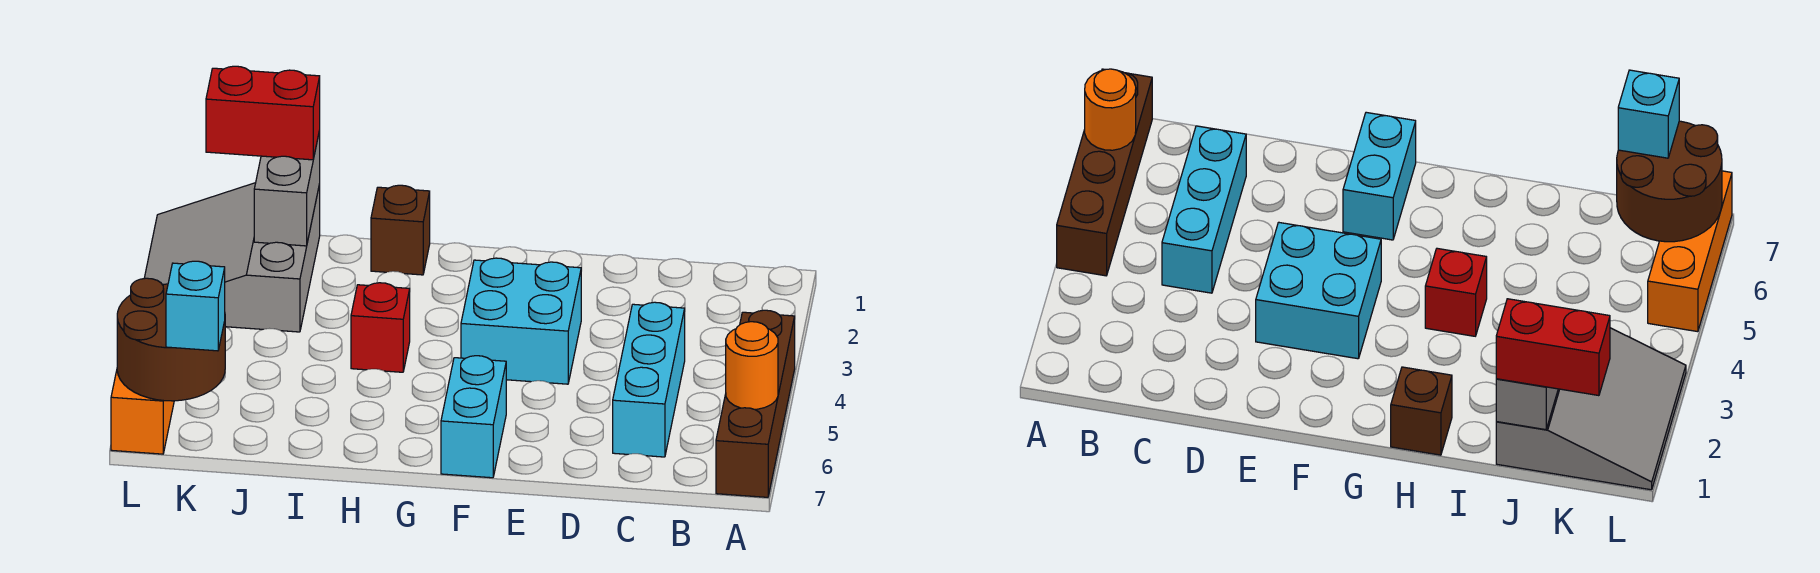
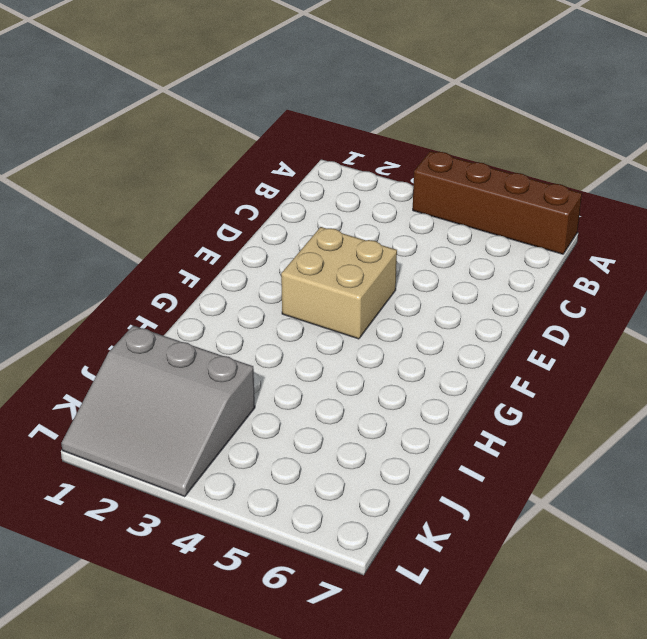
tan brick E3:F4 level 1 -> cyan brick E3:F4 level 1
none -> cyan brick C4:C6 level 1
none -> cyan brick F6:F7 level 1
none -> brown brick H1 level 1

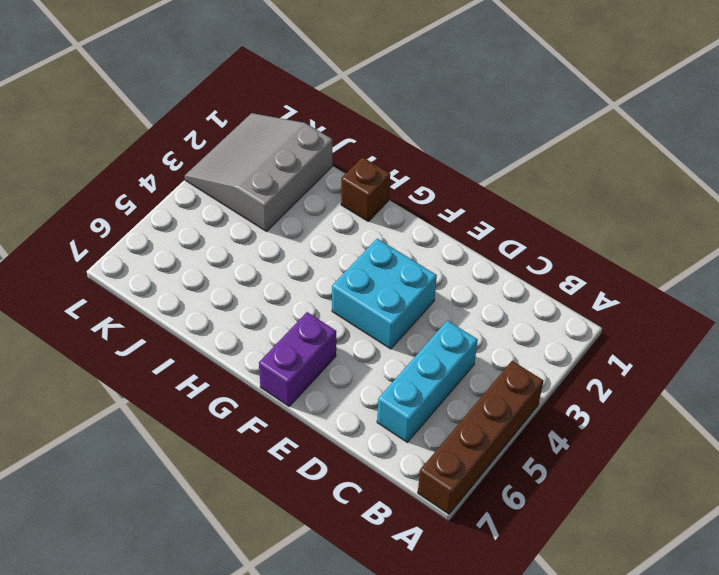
purple brick F6:F7 level 1 -> cyan brick F6:F7 level 1
none -> red brick H4 level 1
none -> orange brick L5:L7 level 1
none -> orange round brick A6 level 2

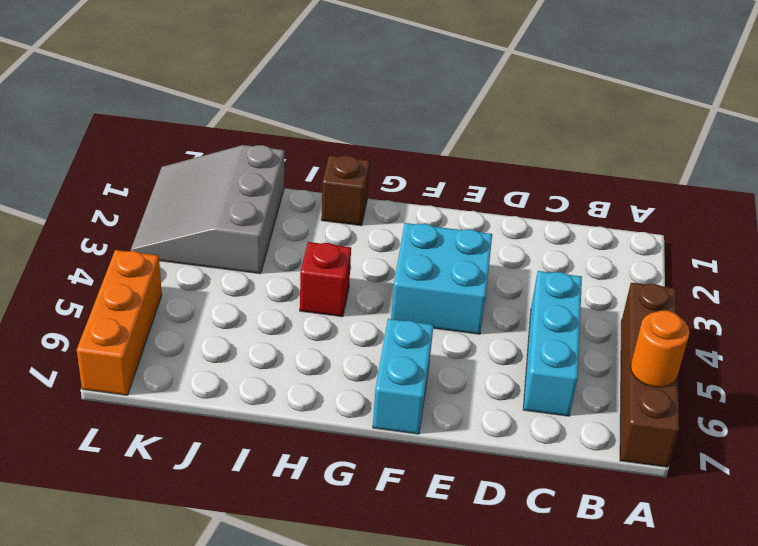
none -> grey brick J1:J2 level 2
none -> brown round brick K6:L7 level 2
none -> red brick J1:K1 level 3

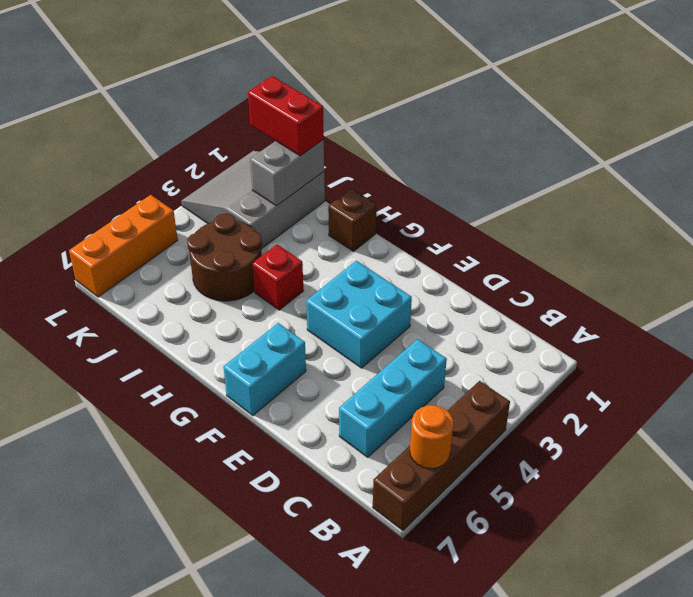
brown round brick I4:J5 level 1 -> brown round brick K6:L7 level 2
none -> cyan brick K7 level 3

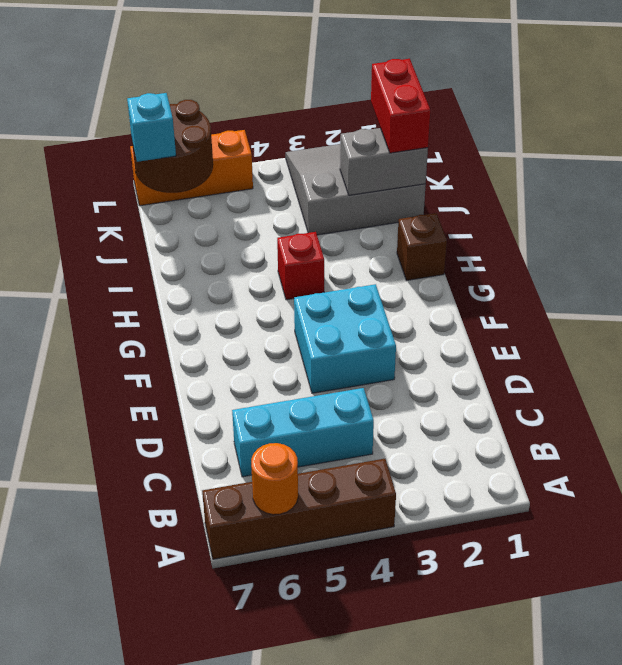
none -> cyan brick F6:F7 level 1

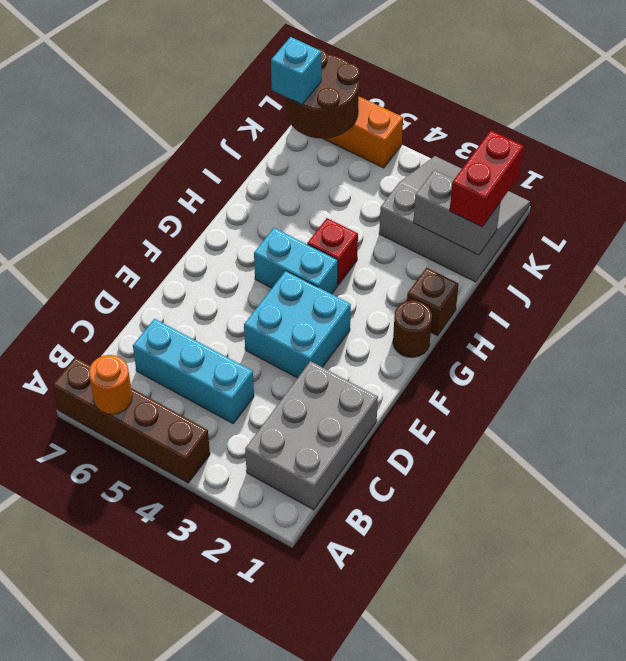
grey brick B1:D2 level 1 -> none
brown round brick G1 level 1 -> none
cyan brick G4:G5 level 1 -> cyan brick F6:F7 level 1

